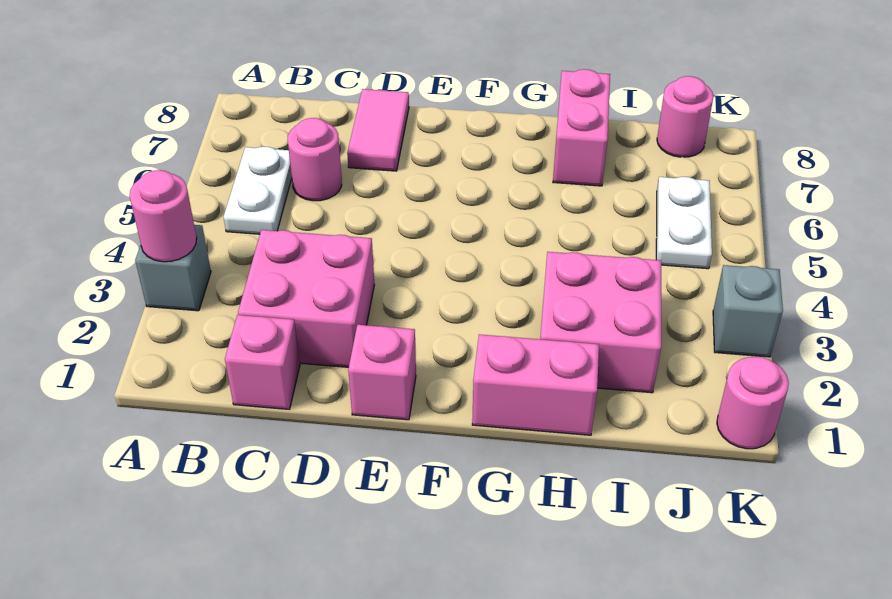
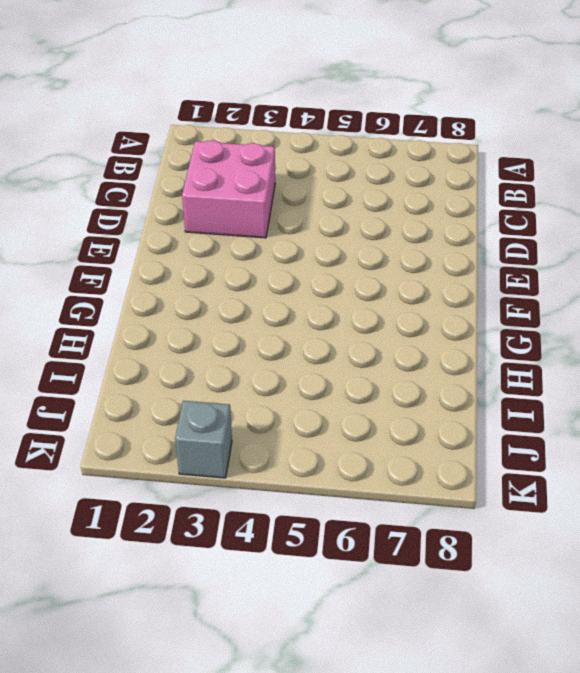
none -> grey brick A3 level 1
none -> white plate B5:B6 level 1
none -> pink brick C1 level 1

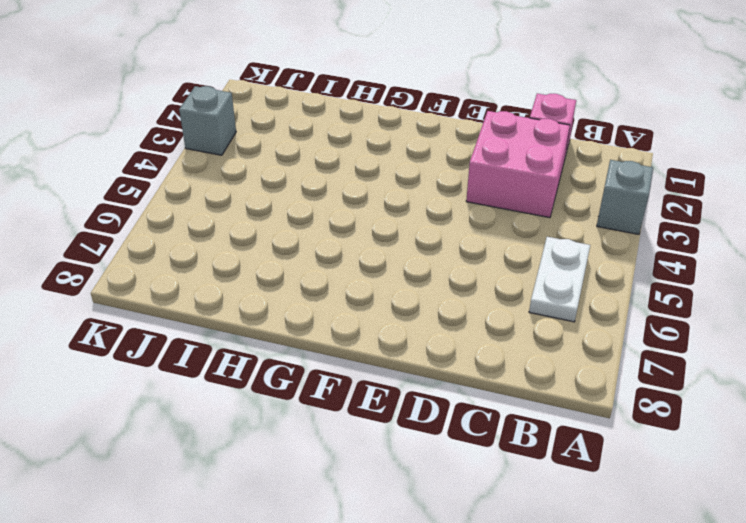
none -> pink round brick C6 level 1
none -> pink tile D7:D8 level 1
none -> pink brick E1 level 1

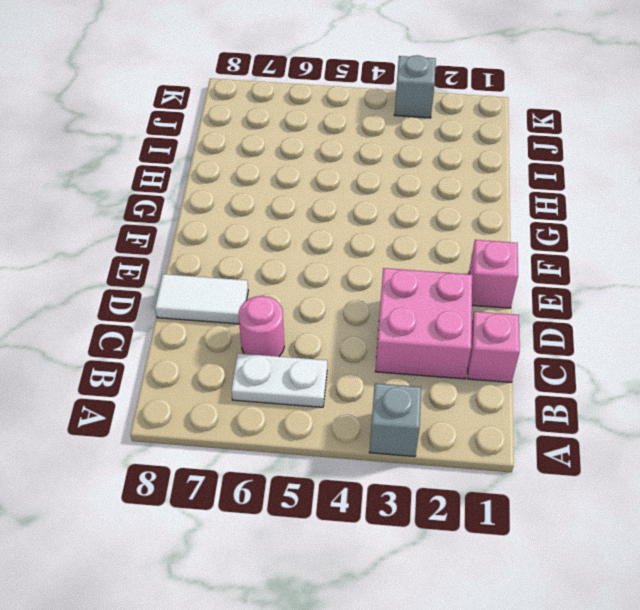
white tile D7:D8 level 1 -> pink tile D7:D8 level 1
none -> pink brick G1:H1 level 1
none -> pink brick H2:I3 level 1
none -> pink brick H7:H8 level 1

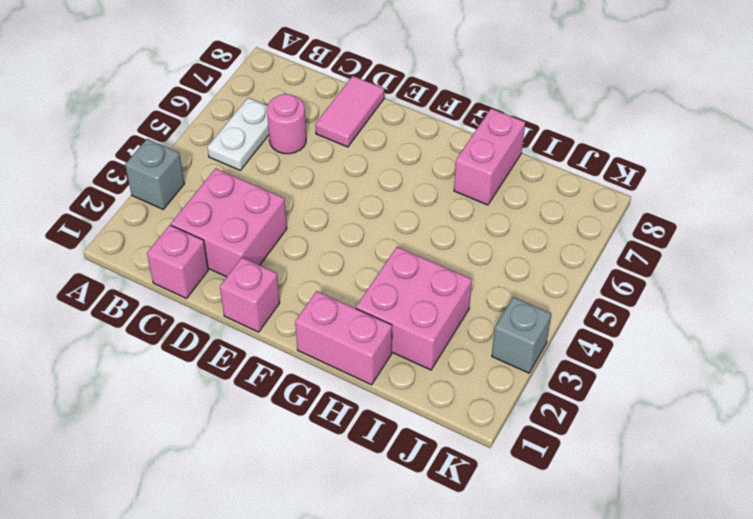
none -> white plate J5:J6 level 1
none -> pink round brick J8 level 1
none -> pink round brick K1 level 1

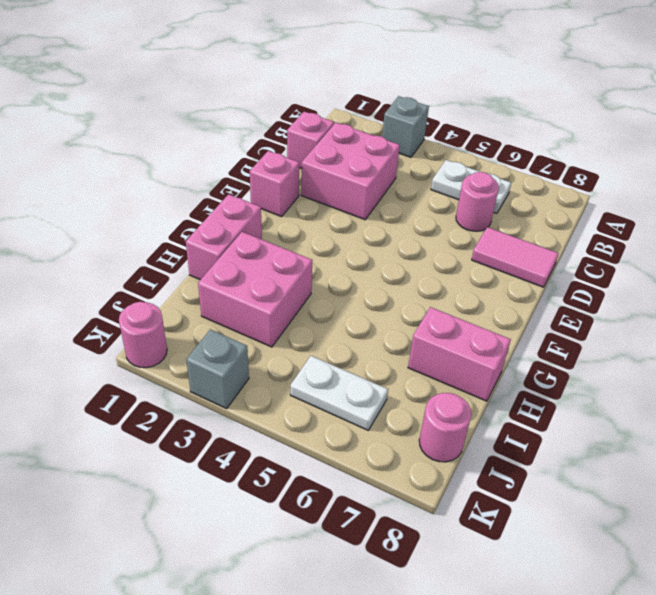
none -> pink round brick A3 level 2

